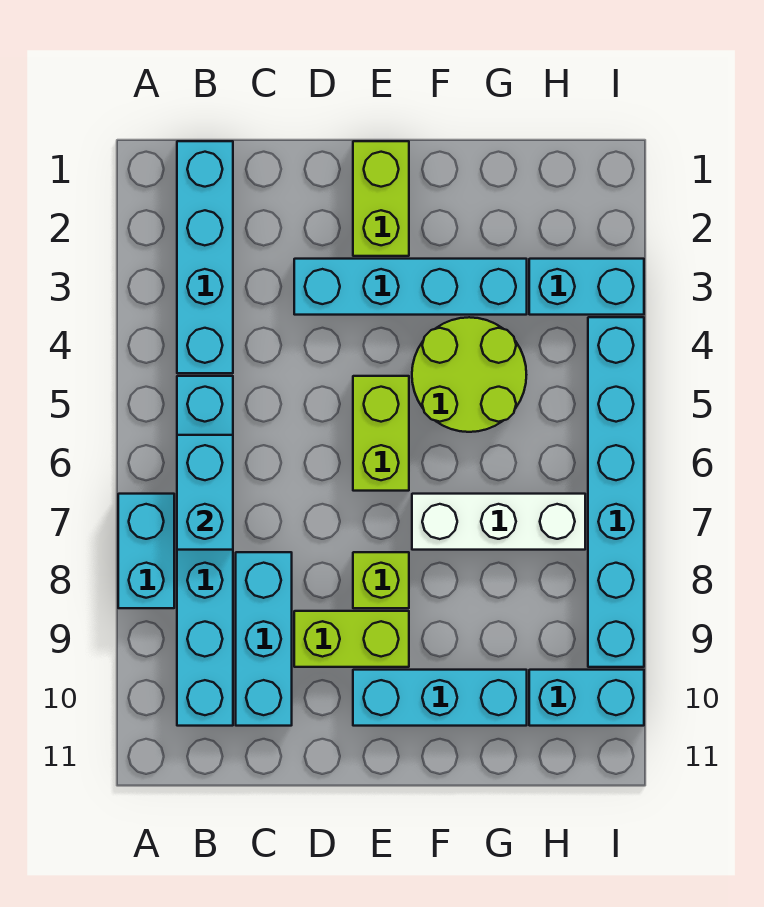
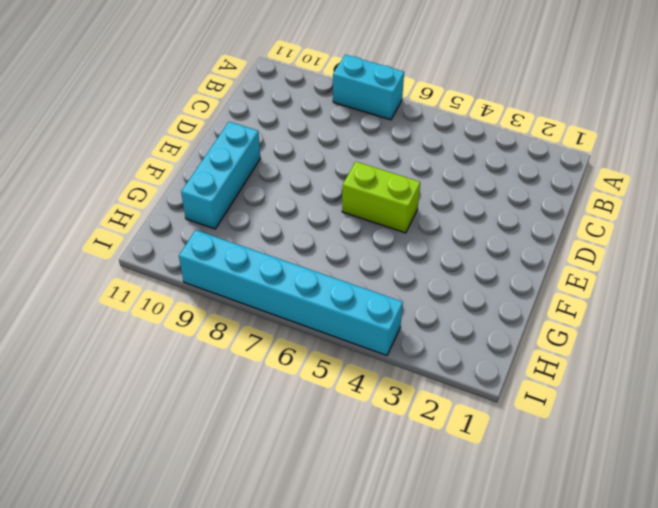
none -> cyan brick B1:B4 level 1
none -> cyan brick B5:B10 level 1
none -> cyan brick C8:C10 level 1

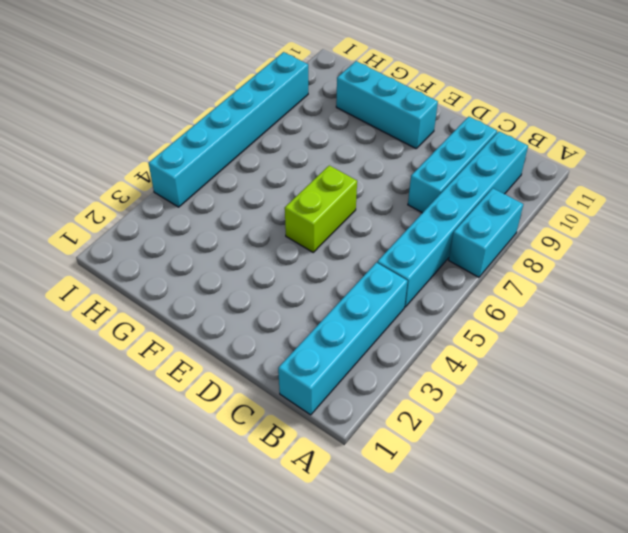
none -> cyan brick D3:G3 level 1
none -> lime brick D9:E9 level 1
none -> lime brick E1:E2 level 1

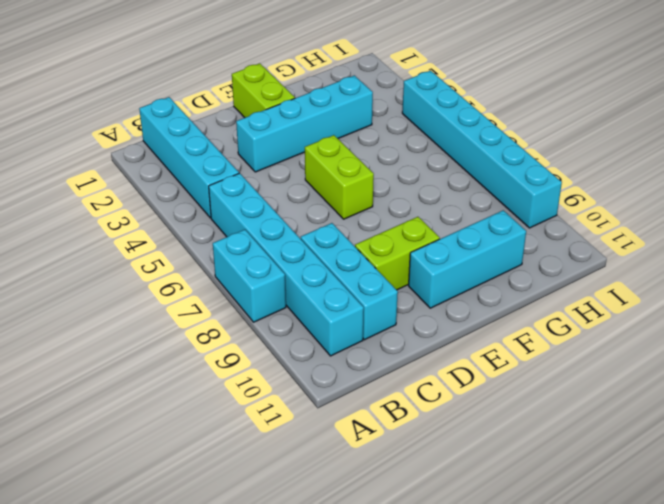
none -> lime brick E8 level 1
none -> lime round brick F4:G5 level 1
none -> white brick F7:H7 level 1

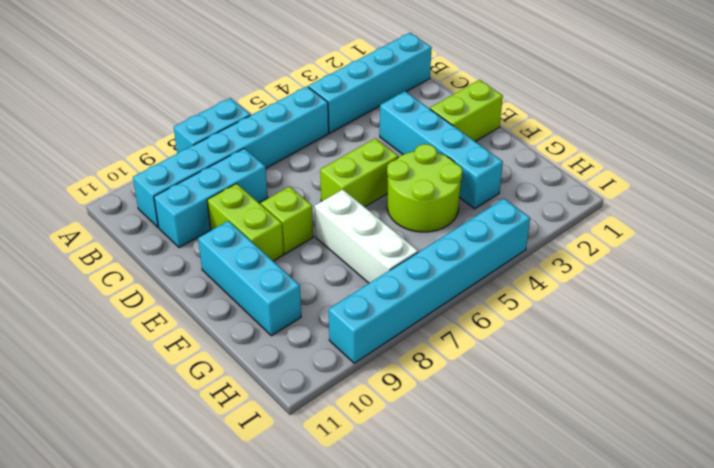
none -> cyan brick H3:I3 level 1
none -> cyan brick H10:I10 level 1
none -> cyan brick B6:B7 level 2

